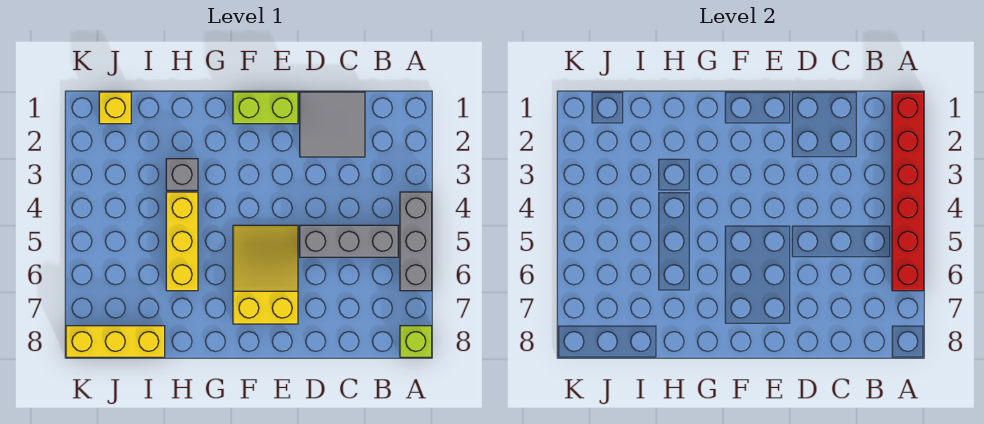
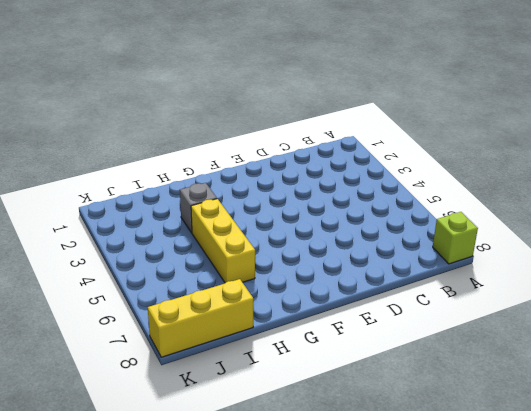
none -> grey brick A4:A6 level 1
none -> grey brick B5:D5 level 1

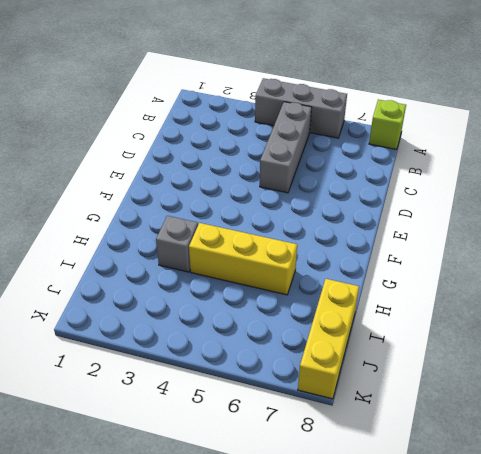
none -> grey tile C1:D2 level 1
none -> lime brick E1:F1 level 1

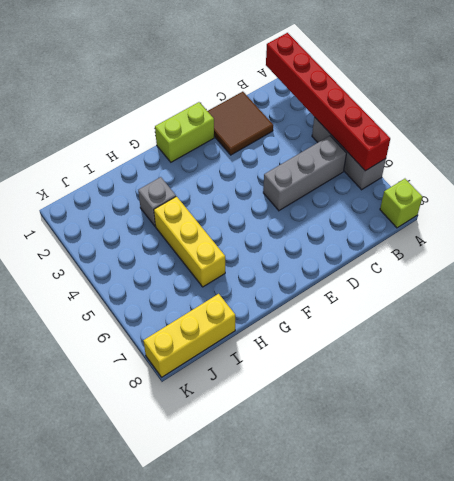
brown tile C1:D2 level 1 -> grey tile C1:D2 level 1
none -> yellow slope E5:F7 level 1 top 7
none -> yellow brick J1 level 1

